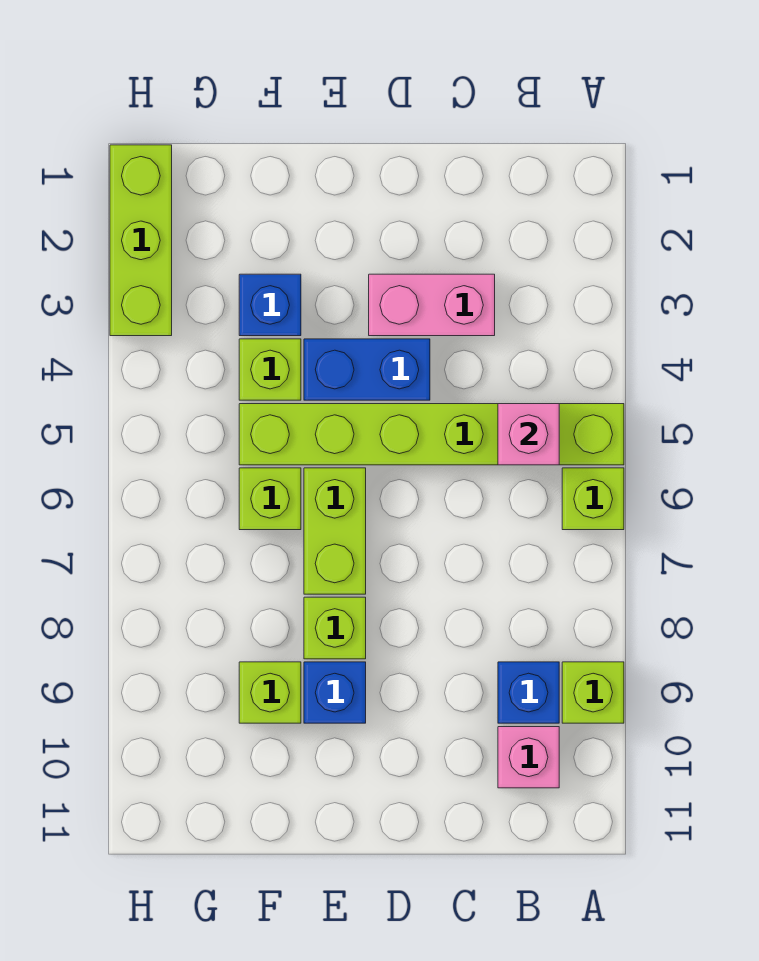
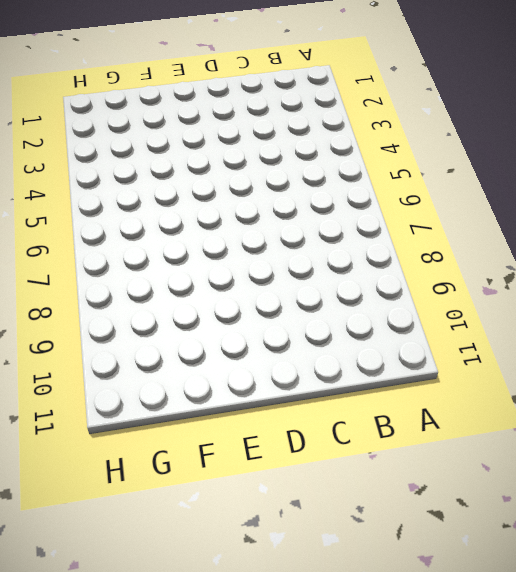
none -> lime brick A5:F5 level 1
none -> lime brick A6 level 1
none -> lime brick A9 level 1

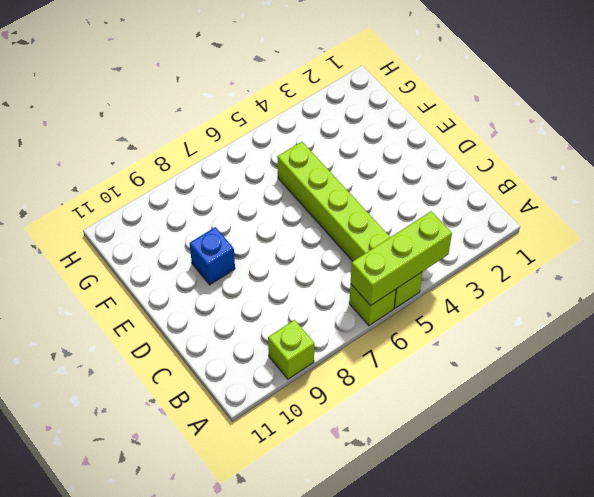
lime brick A4:A6 level 2 -> lime brick H1:H3 level 1
none -> blue brick B9 level 1
none -> pink brick B10 level 1
none -> pink brick C3:D3 level 1

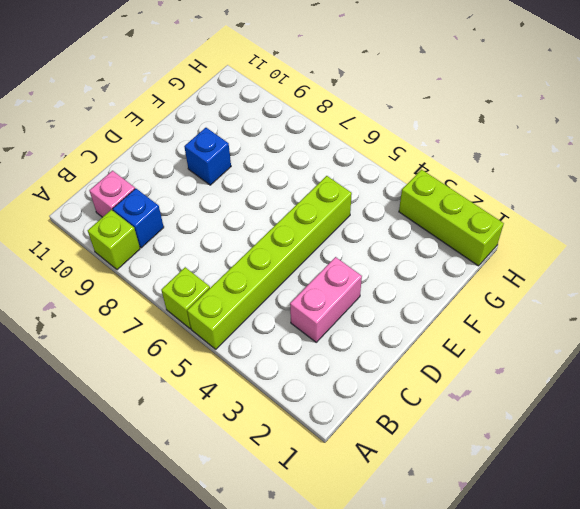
none -> blue brick D4:E4 level 1
none -> lime brick E6:E7 level 1
none -> lime brick E8 level 1

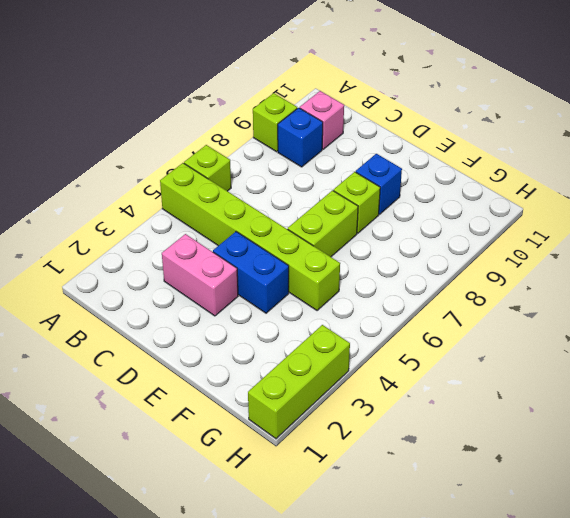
none -> blue brick F3 level 1
none -> lime brick F4 level 1
none -> lime brick F6 level 1

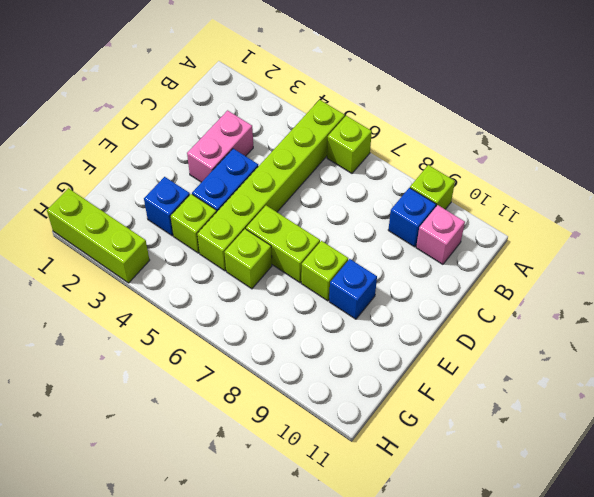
none -> lime brick F9 level 1
none -> pink brick B5 level 2

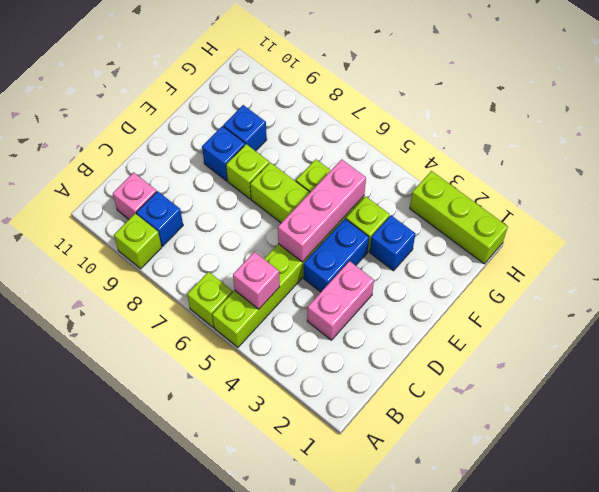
pink brick D5:F5 level 2 -> none
blue brick F9 level 1 -> lime brick F9 level 1

